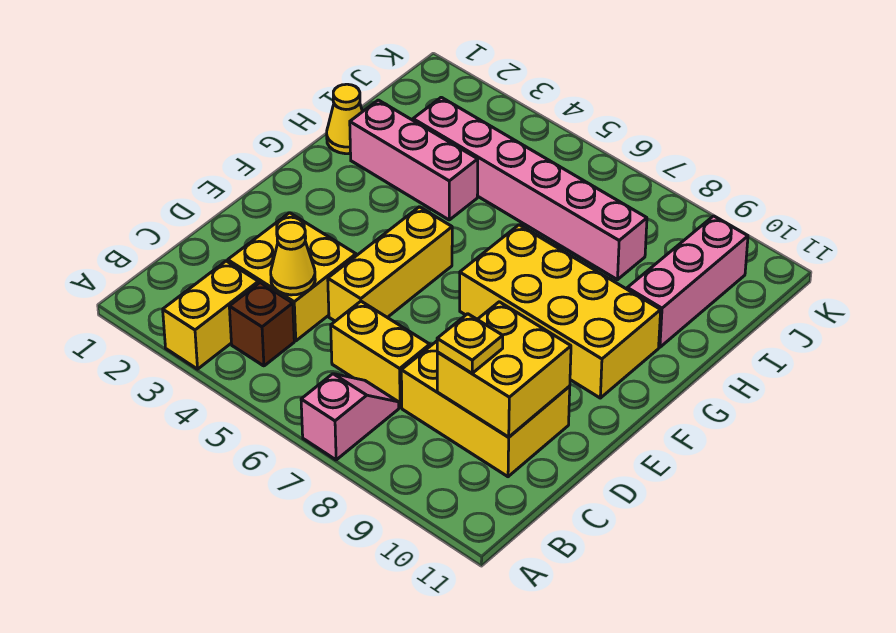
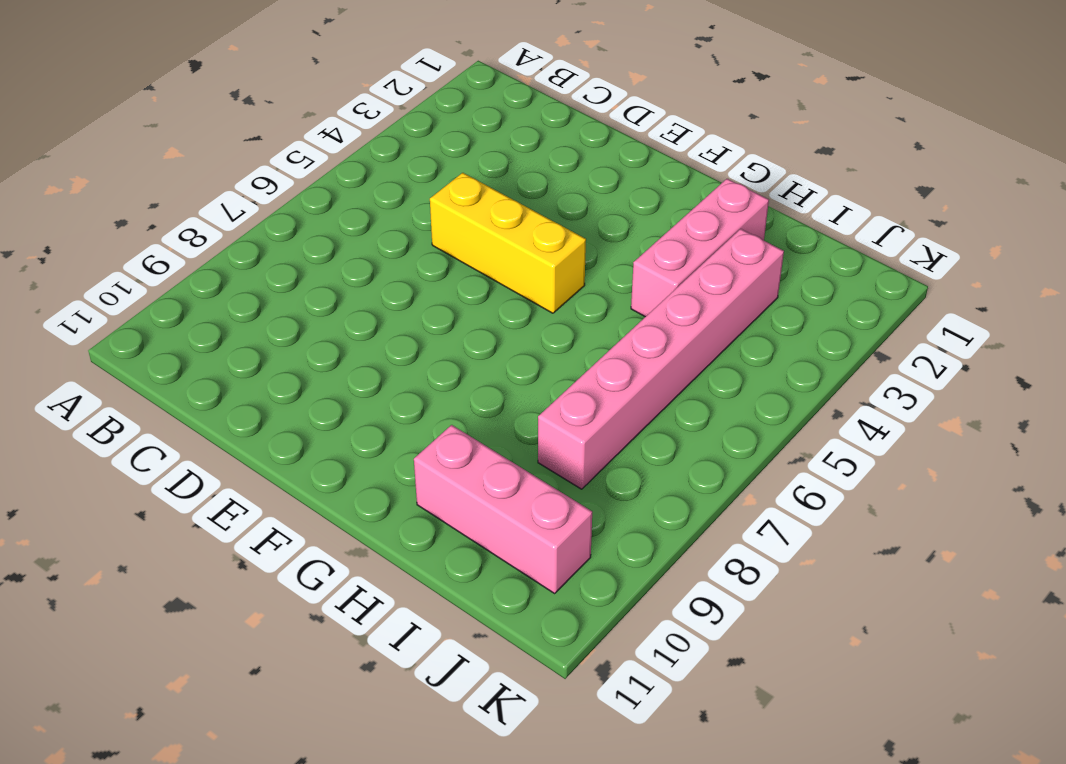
none -> yellow brick A3:B3 level 1
none -> pink slope A7:B7 level 1 top A
none -> brown brick B4 level 1

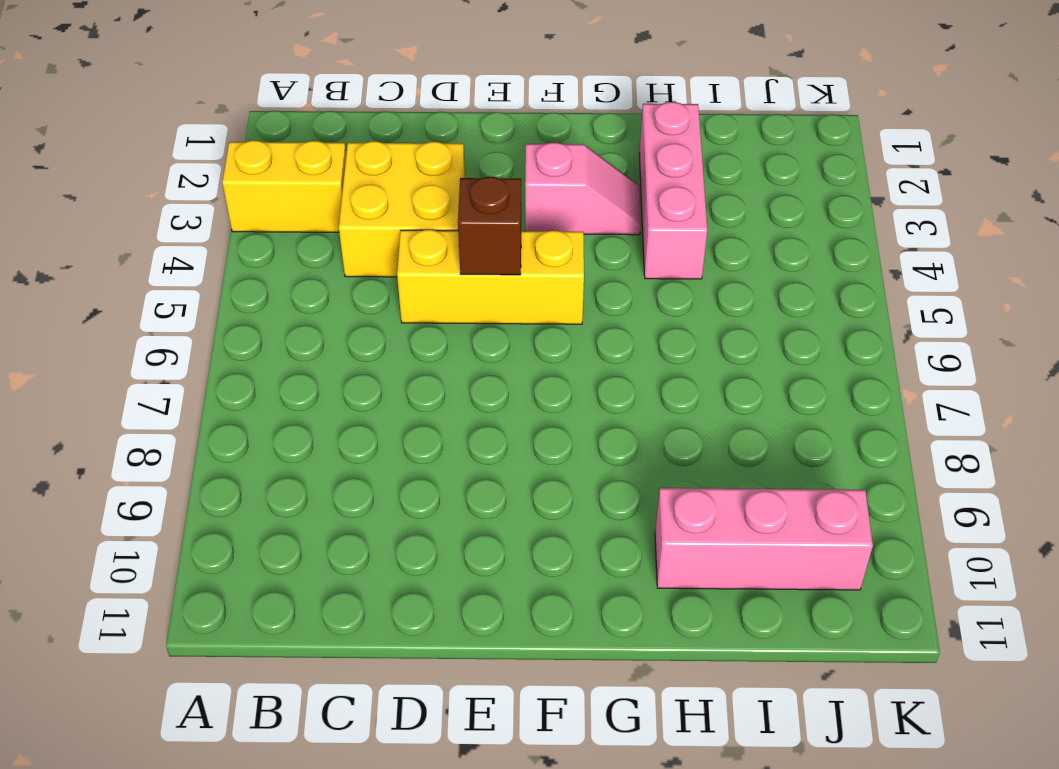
brown brick E5 level 2 -> brown brick B4 level 1
pink slope F3:G3 level 1 top F -> pink slope A7:B7 level 1 top A
none -> yellow brick C6:C7 level 1
none -> yellow brick C8:D10 level 1
none -> yellow brick F7:G10 level 1

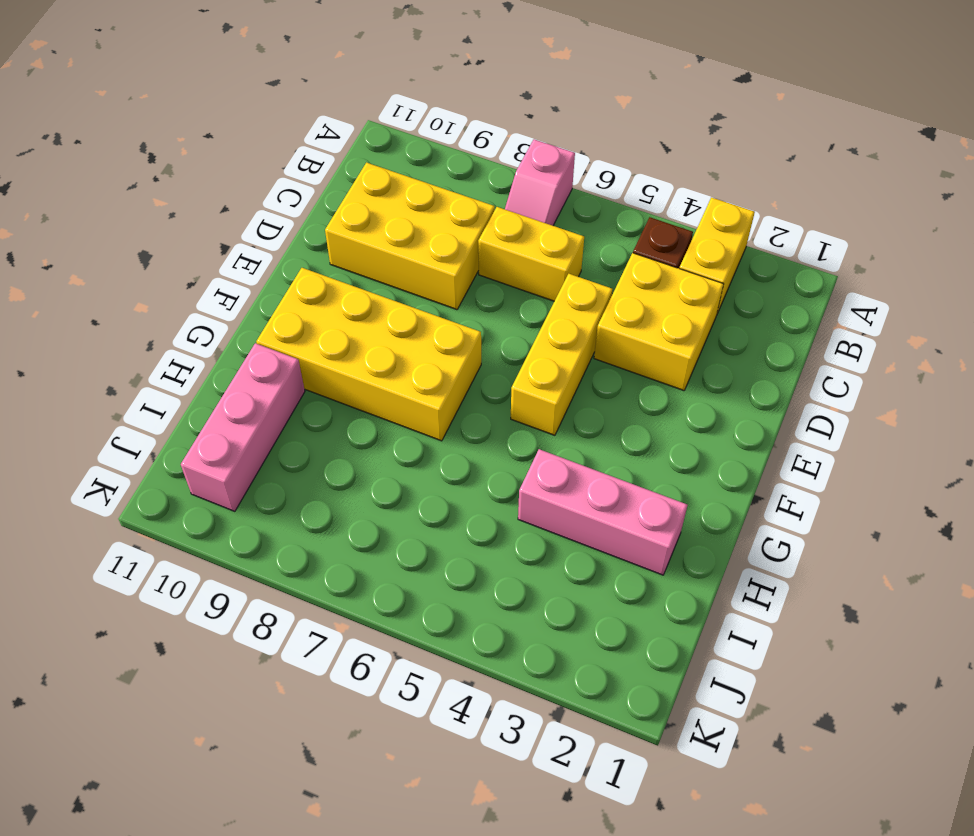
none -> yellow cone H1 level 1
none -> pink brick I3:I8 level 1
none -> yellow cone C4 level 2

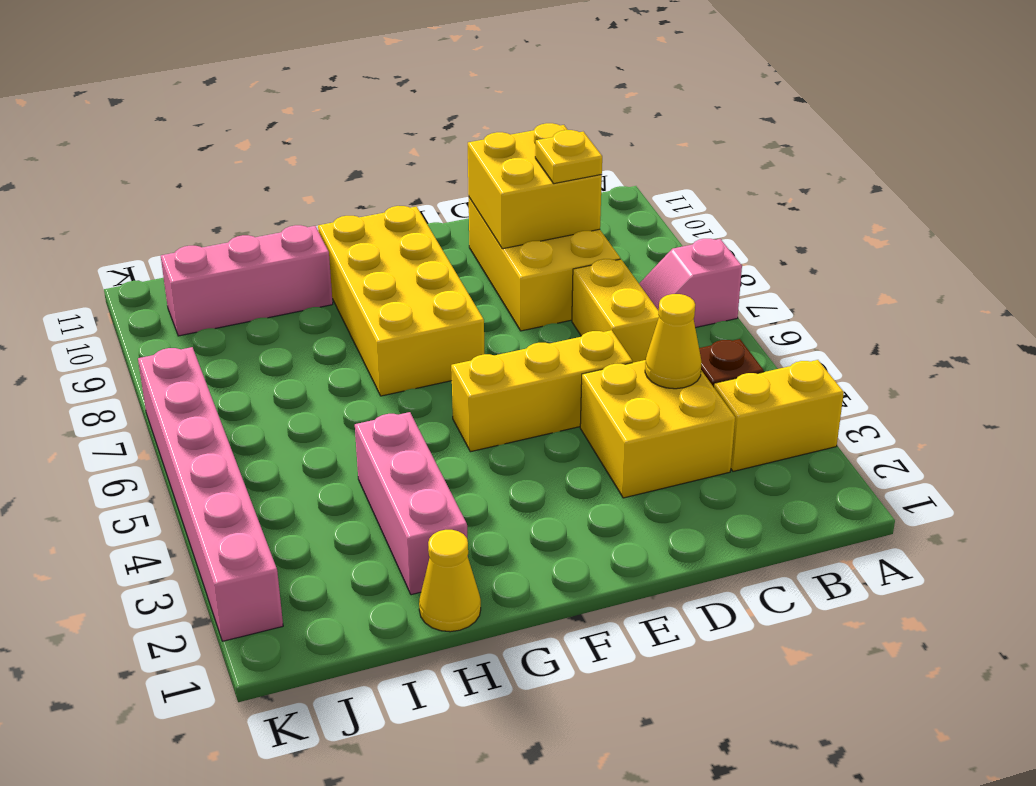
pink brick K2:K7 level 1 -> pink brick I3:I8 level 1

